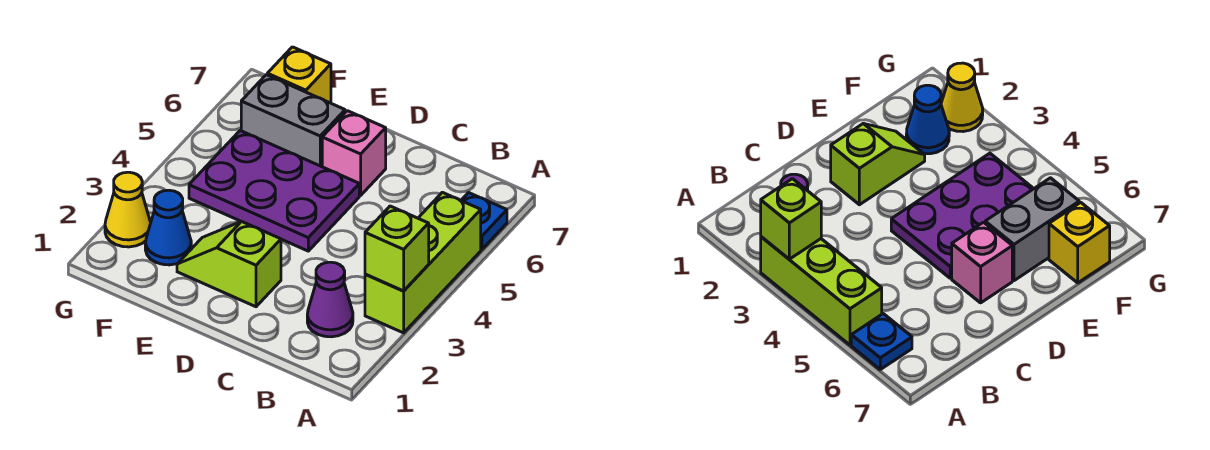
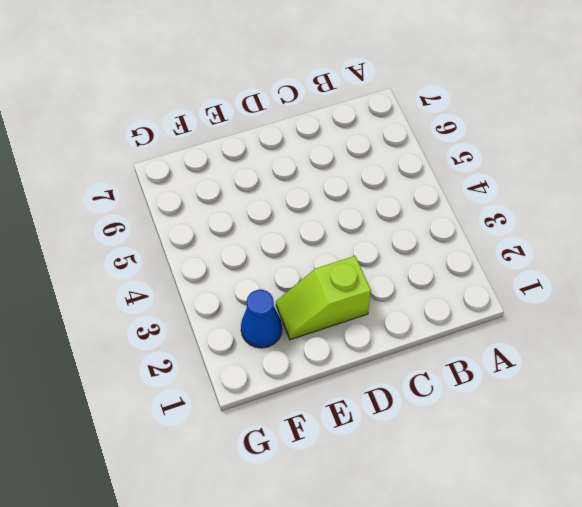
none -> lime brick A3:A5 level 1
none -> blue plate A6 level 1

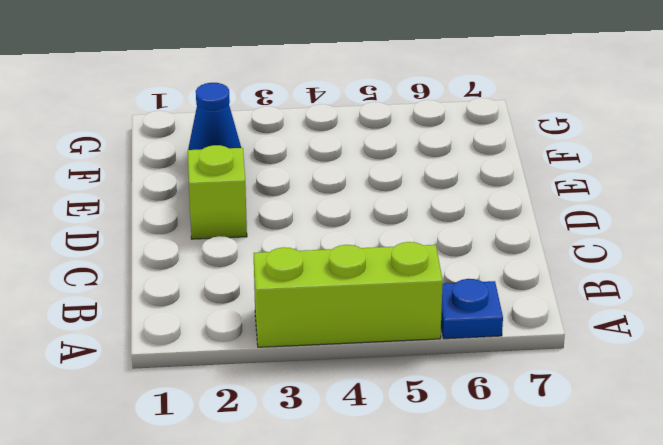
none -> purple cone B2 level 1
none -> purple plate D4:F5 level 1

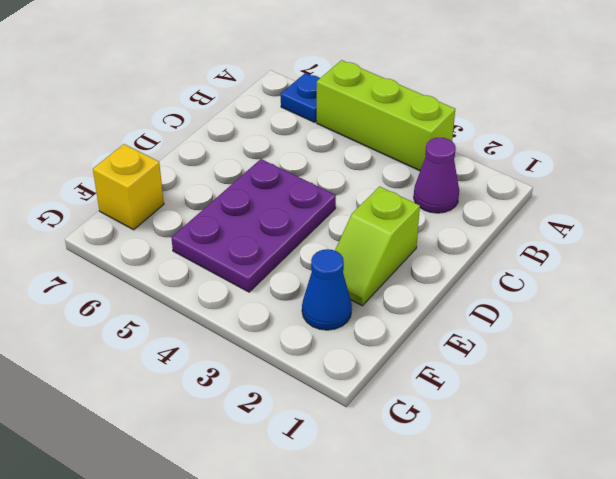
none -> pink brick D6 level 1
none -> grey brick E6:F6 level 1

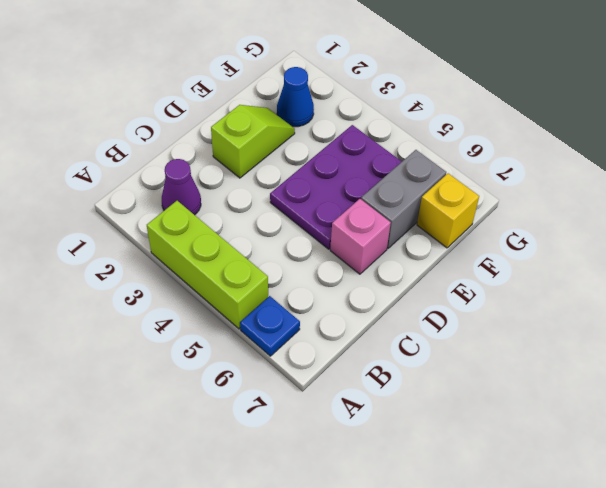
none -> yellow cone G2 level 1
none -> lime brick A3 level 2

